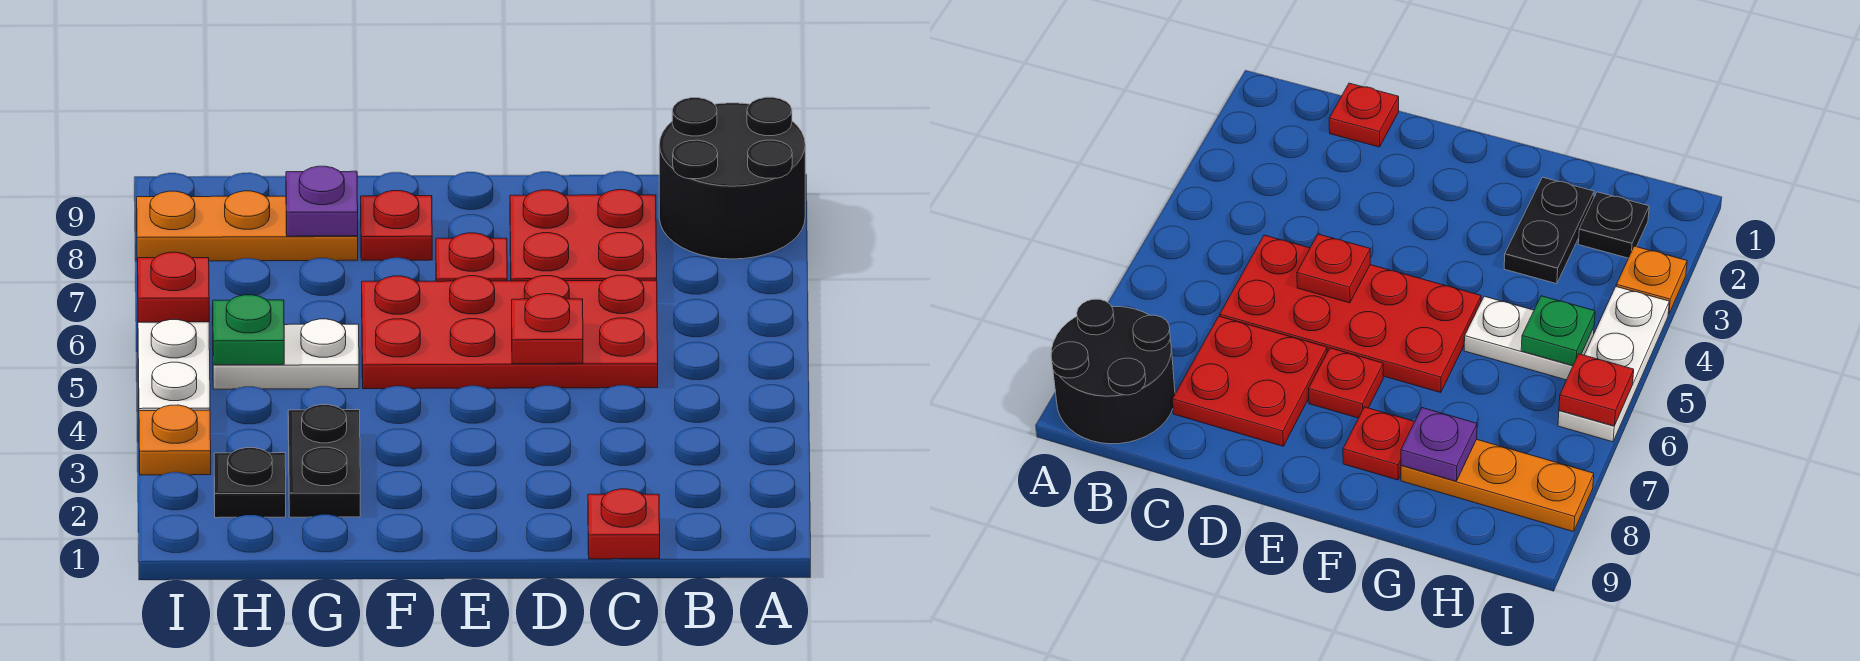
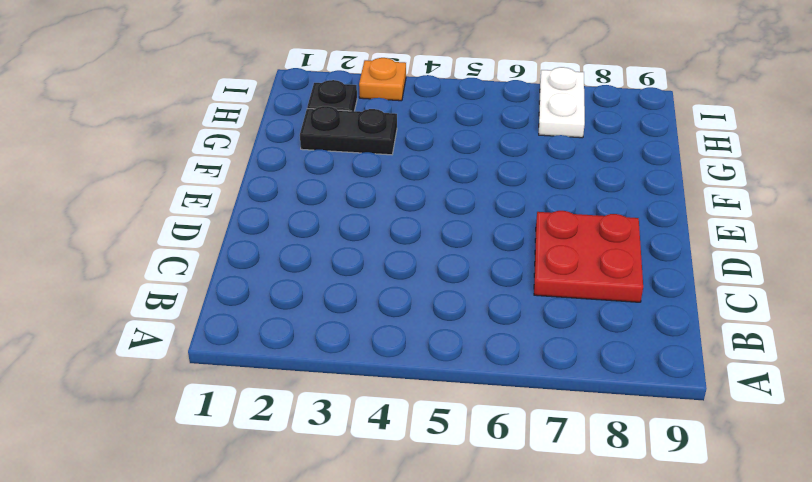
white plate H7:I7 level 1 -> white plate G5:H5 level 1
none -> black round brick A8:B9 level 1
none -> red plate C1 level 1
none -> red plate C5:F6 level 1

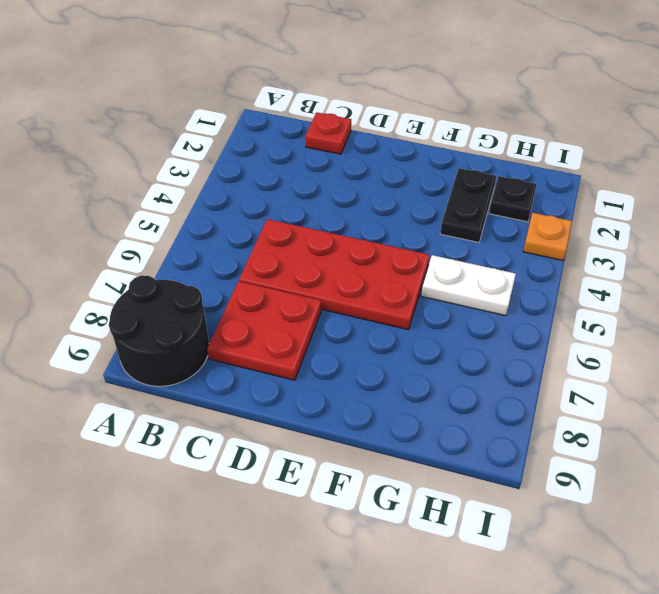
none -> red plate E7 level 1
none -> red plate F8 level 1
none -> orange plate G8:I8 level 1

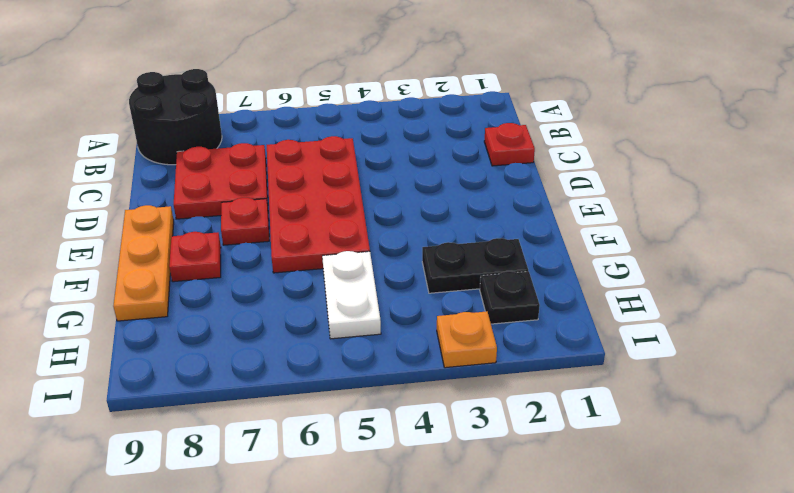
orange plate E9:G9 level 1 -> orange plate G8:I8 level 1
none -> white plate I4:I6 level 1
none -> red plate D5 level 2
none -> purple plate G8 level 2

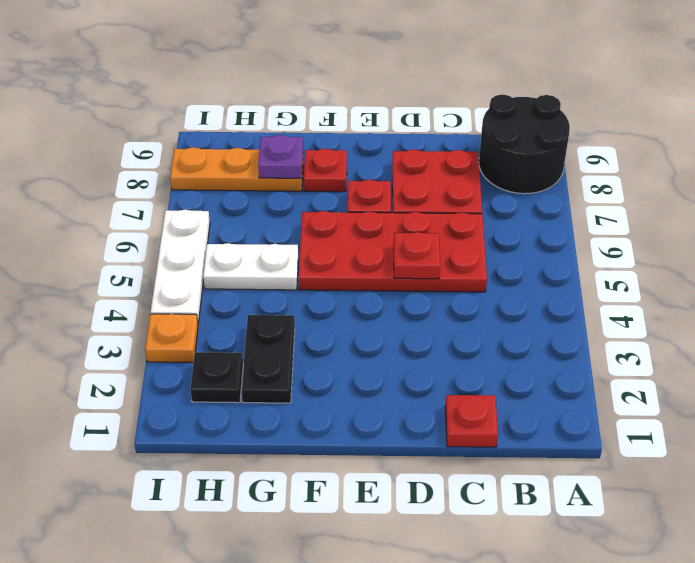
none -> green plate H5 level 2
none -> red plate I6 level 2

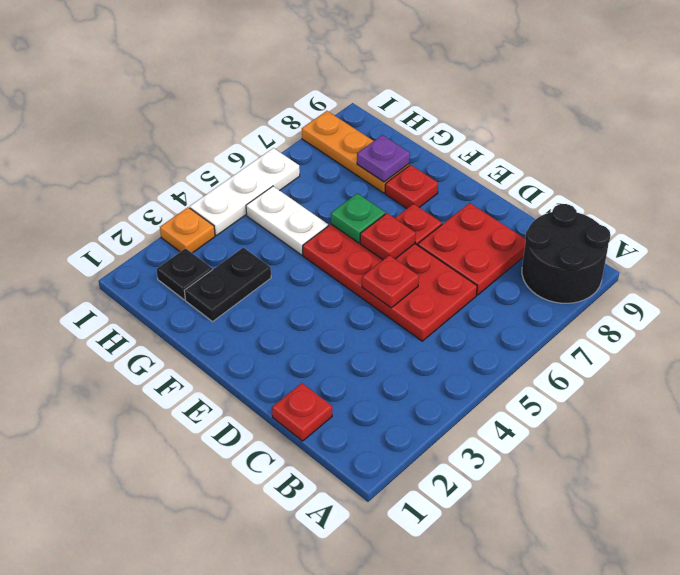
red plate E6 level 2 -> red plate I6 level 2
green plate F6 level 2 -> green plate H5 level 2

